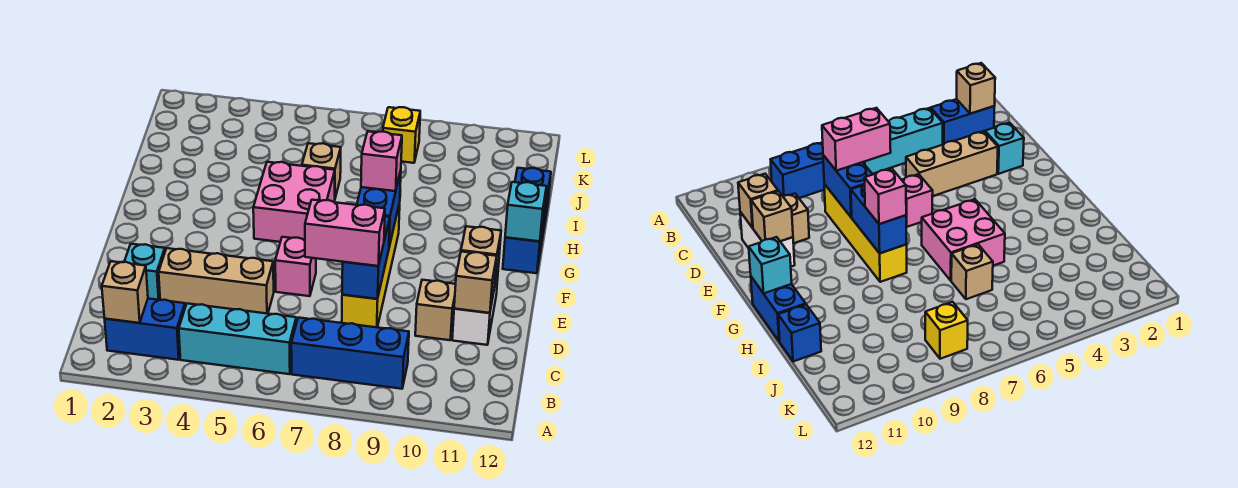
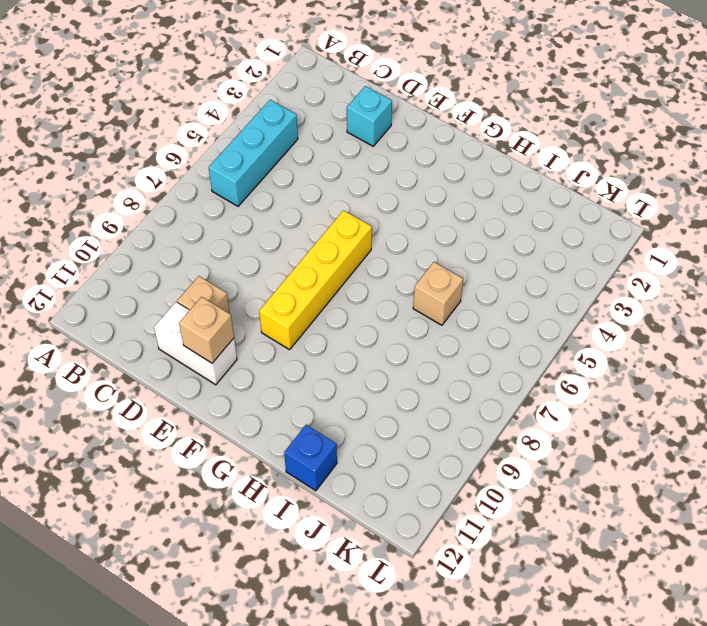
yellow brick F6:F9 level 1 -> yellow brick D8:G8 level 1
none -> blue brick B2:B3 level 1
none -> blue brick B7:B9 level 1
none -> tan brick D3:D5 level 1

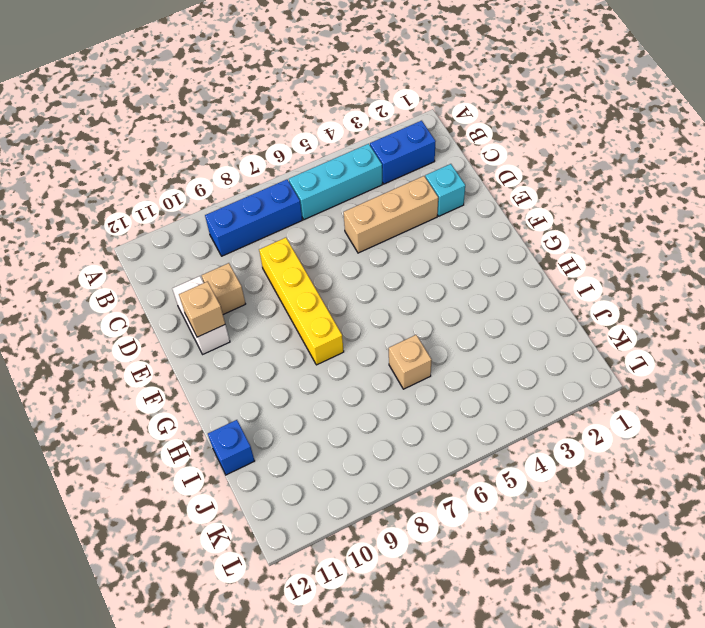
none -> pink brick E6 level 1
none -> pink brick G5:H6 level 1
none -> blue brick G12:H12 level 1

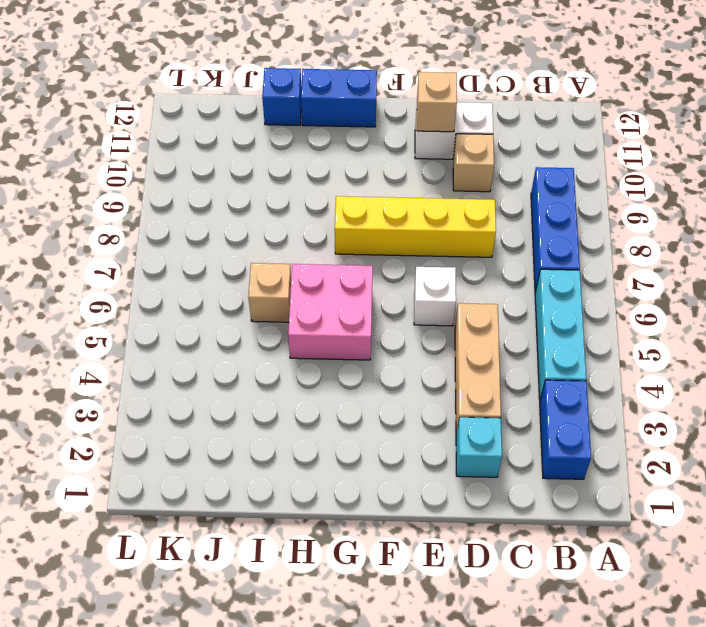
white brick E6 level 1 -> pink brick E6 level 1
none -> yellow brick K8 level 1
none -> tan brick B2 level 2
none -> blue brick D8:E8 level 2

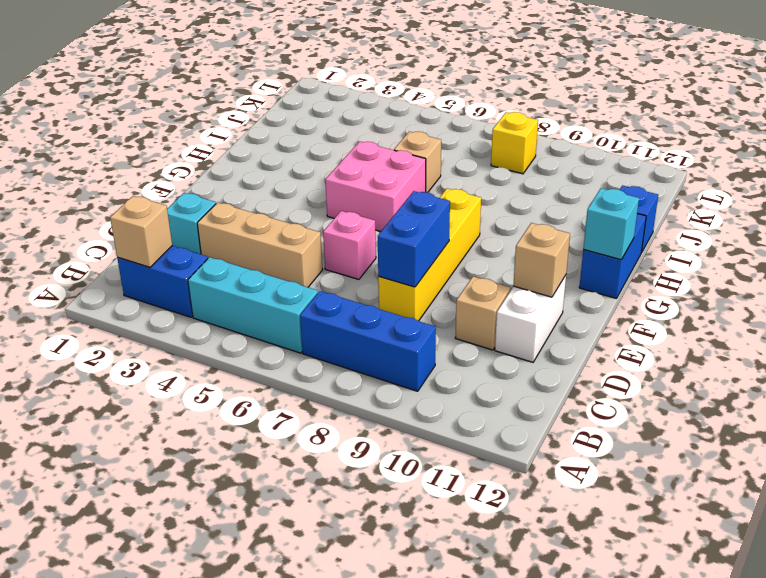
none -> tan brick D11 level 2
none -> blue brick F8:G8 level 2
none -> pink brick D7:D8 level 3

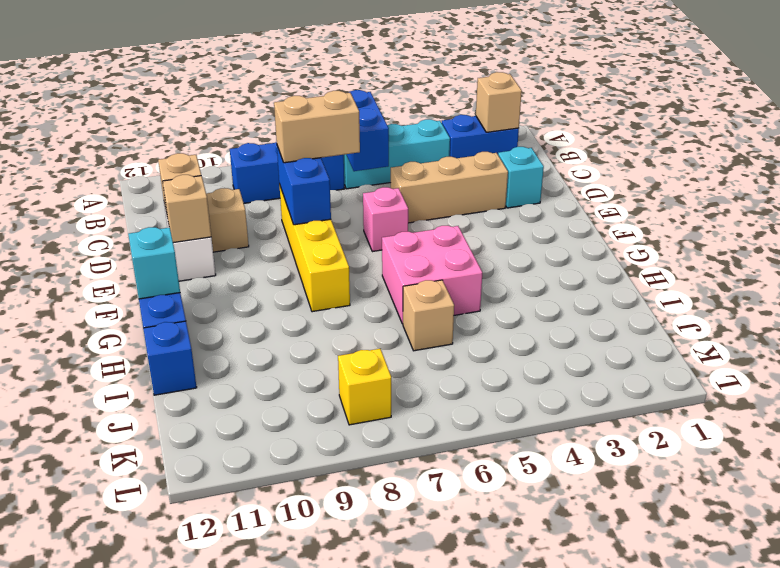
blue brick B6:C6 level 2 -> blue brick F8:G8 level 2
tan brick D7:D8 level 3 -> pink brick D7:D8 level 3
none -> pink brick G8 level 3

